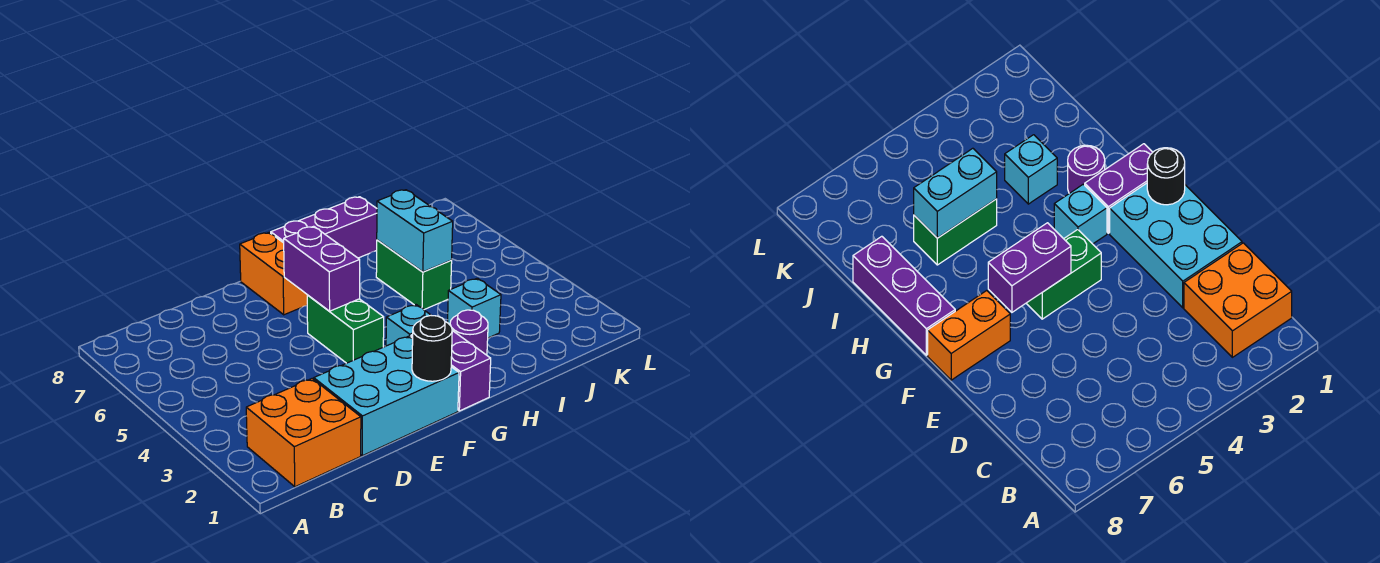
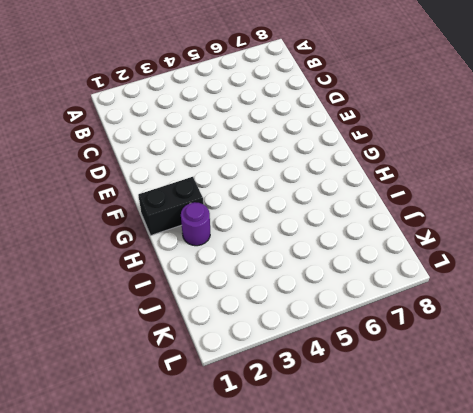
black brick G1:G2 level 1 -> purple brick G1:G2 level 1
none -> orange brick B1:C2 level 1
none -> cyan brick D1:F2 level 1
none -> green brick F4:F5 level 1

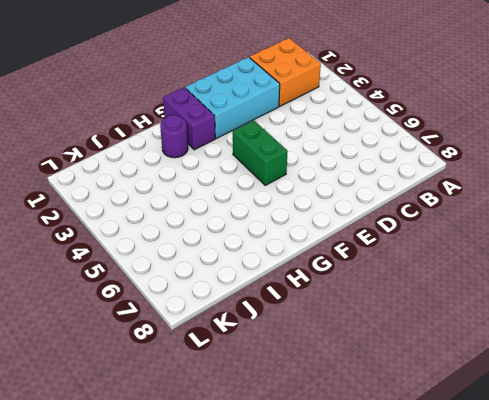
none -> orange brick F7:F8 level 1
none -> cyan brick G3 level 1
none -> purple brick G8:I8 level 1

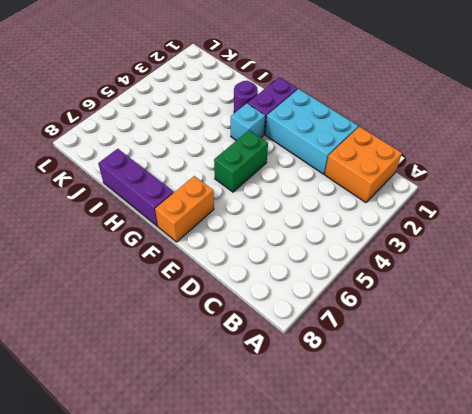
none -> cyan brick I3 level 1
none -> green brick I5:I6 level 1
none -> black round brick F1 level 2

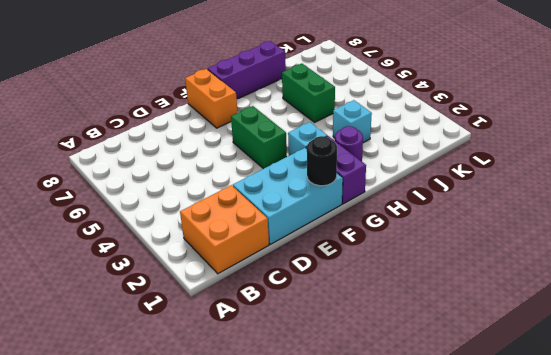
none -> purple brick F5:F6 level 2
none -> cyan brick I5:I6 level 2

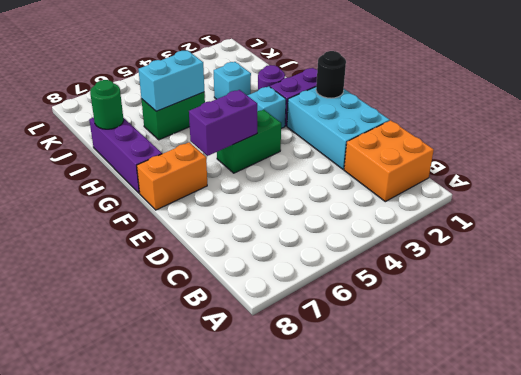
green round brick I8 level 2 -> none

